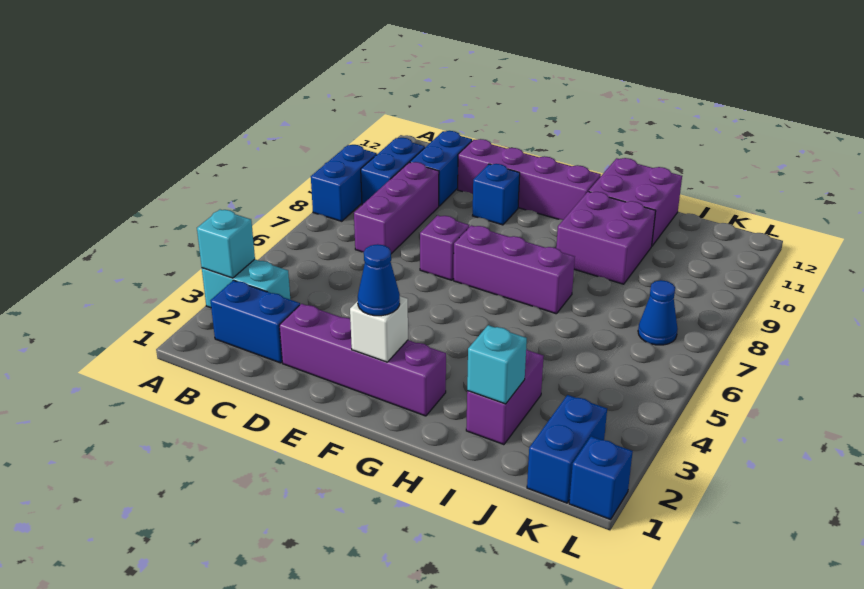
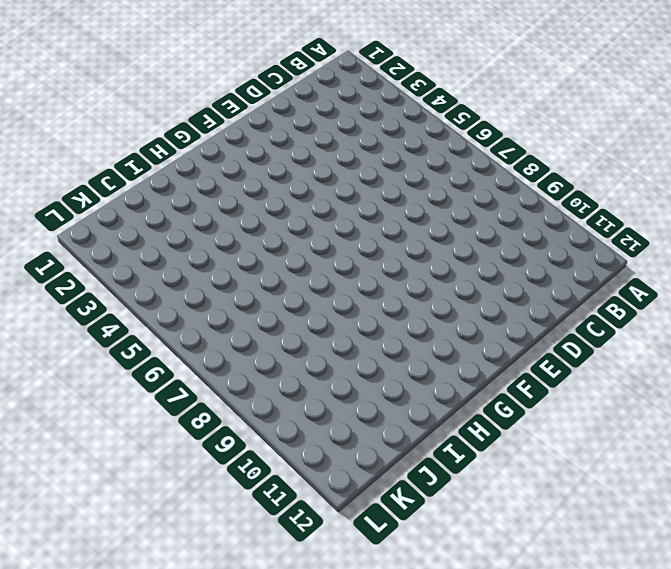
none -> cyan brick A3:B3 level 1
none -> blue brick A8:A9 level 1
none -> blue brick B2:C2 level 1

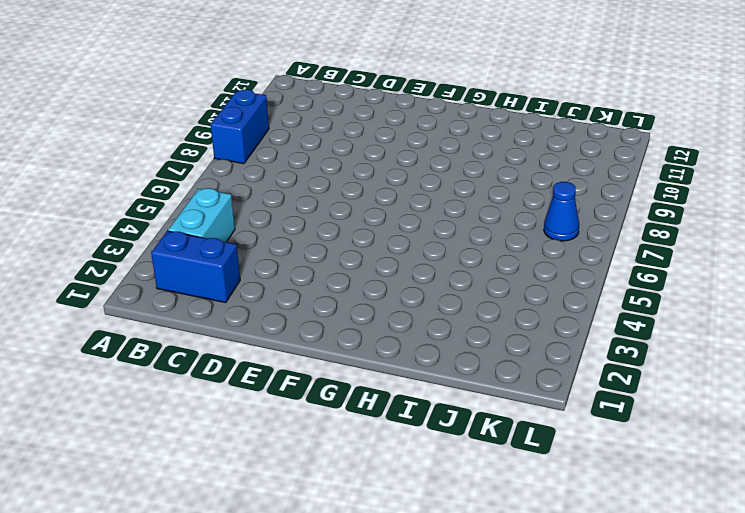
cyan brick B3:B4 level 1 -> cyan brick A3:B3 level 1
none -> blue brick B9:B10 level 1
none -> purple brick C7:C9 level 1
none -> blue brick C10:C11 level 1

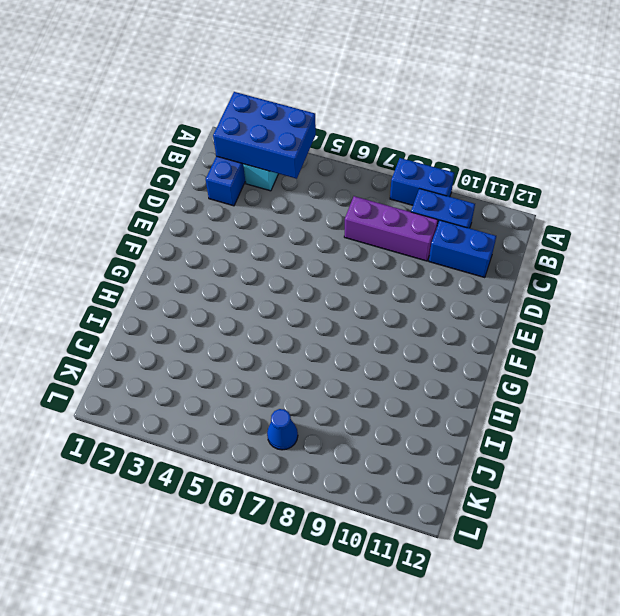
blue brick A2:B4 level 2 -> cyan brick A3 level 2
none -> purple brick D2:G2 level 1
none -> purple brick D11:G11 level 1
none -> purple brick E7 level 1

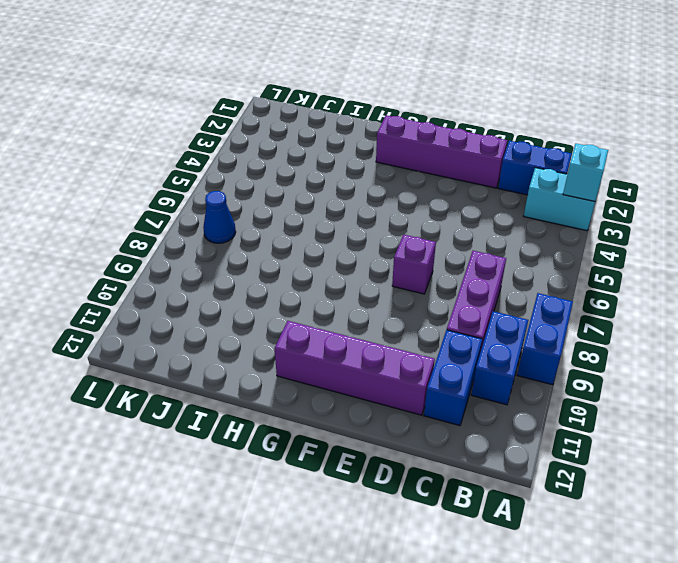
none -> blue brick E10 level 1
none -> purple brick F7:H7 level 1
none -> purple brick H9:I10 level 1

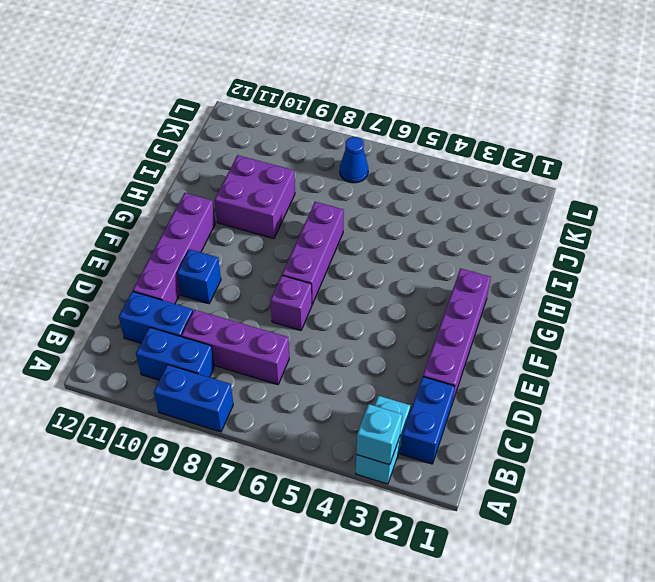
none -> purple brick H11:I12 level 1
none -> purple brick I2:I3 level 1
none -> blue brick K1:K2 level 1

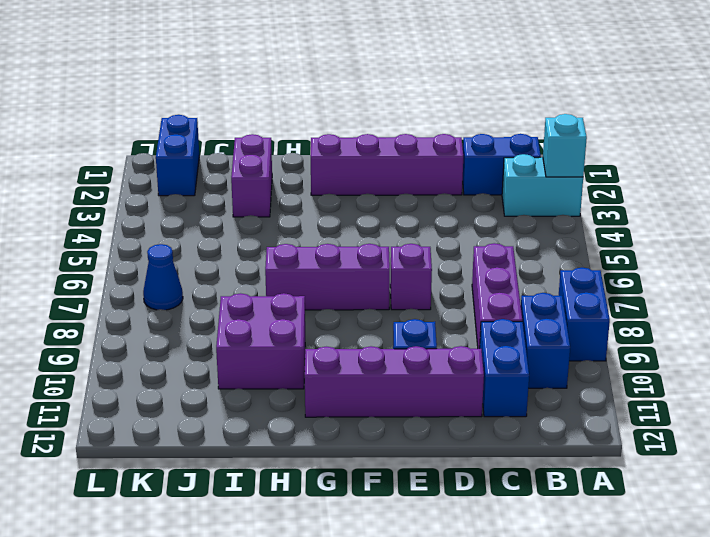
none -> purple brick H11:I12 level 1
none -> blue brick L1 level 1
none -> white brick F2 level 2

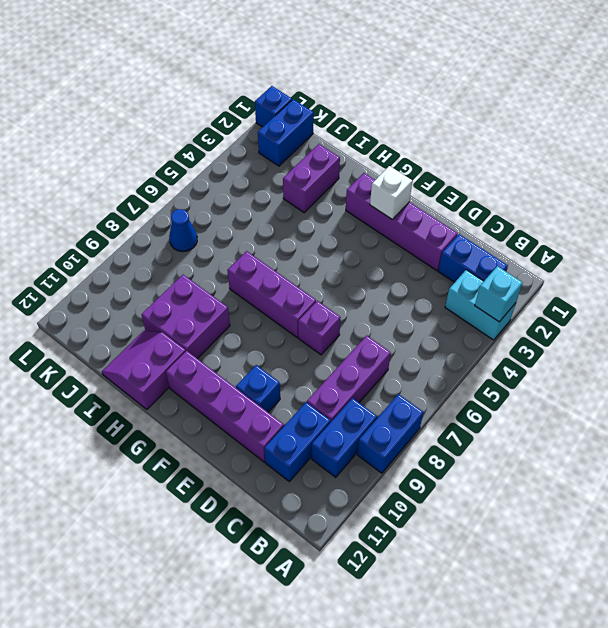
purple slope H11:I12 level 1 top H -> purple brick H11:I12 level 1
none -> cyan brick I2 level 2
none -> blue cone F2 level 3

